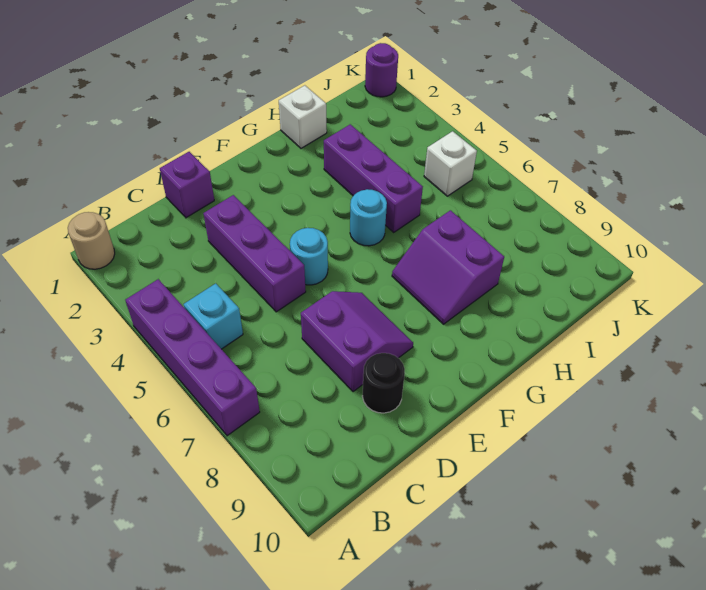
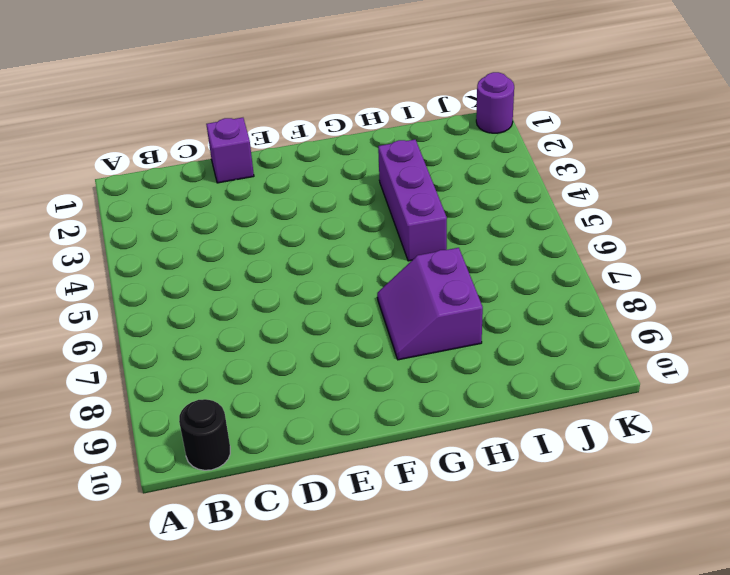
black round brick B10 level 1 -> black round brick D9 level 1
none -> tan round brick A1 level 1
none -> purple brick A4:A7 level 1
none -> cyan brick B5 level 1

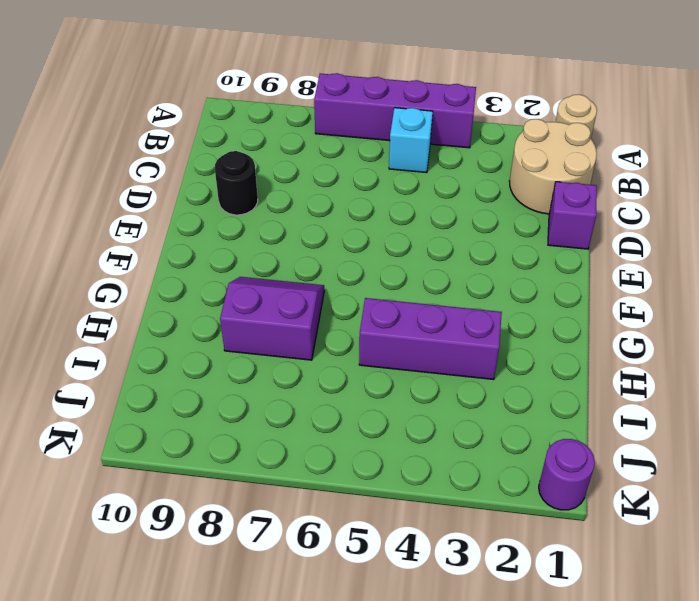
tan round brick B1:C2 level 1 -> none
none -> purple brick D3:D5 level 1
none -> purple slope D7:E8 level 1 top D
none -> cyan round brick E5 level 1

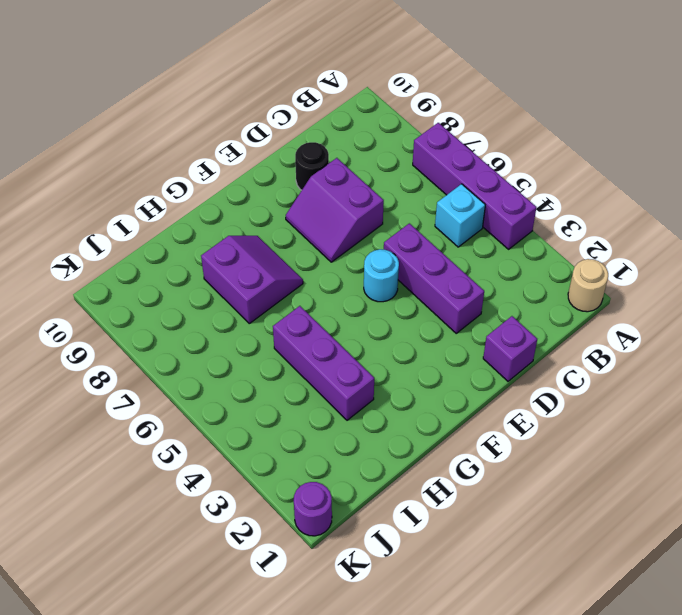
none -> cyan round brick G5 level 1
none -> white brick H1 level 1
none -> white brick J5 level 1

